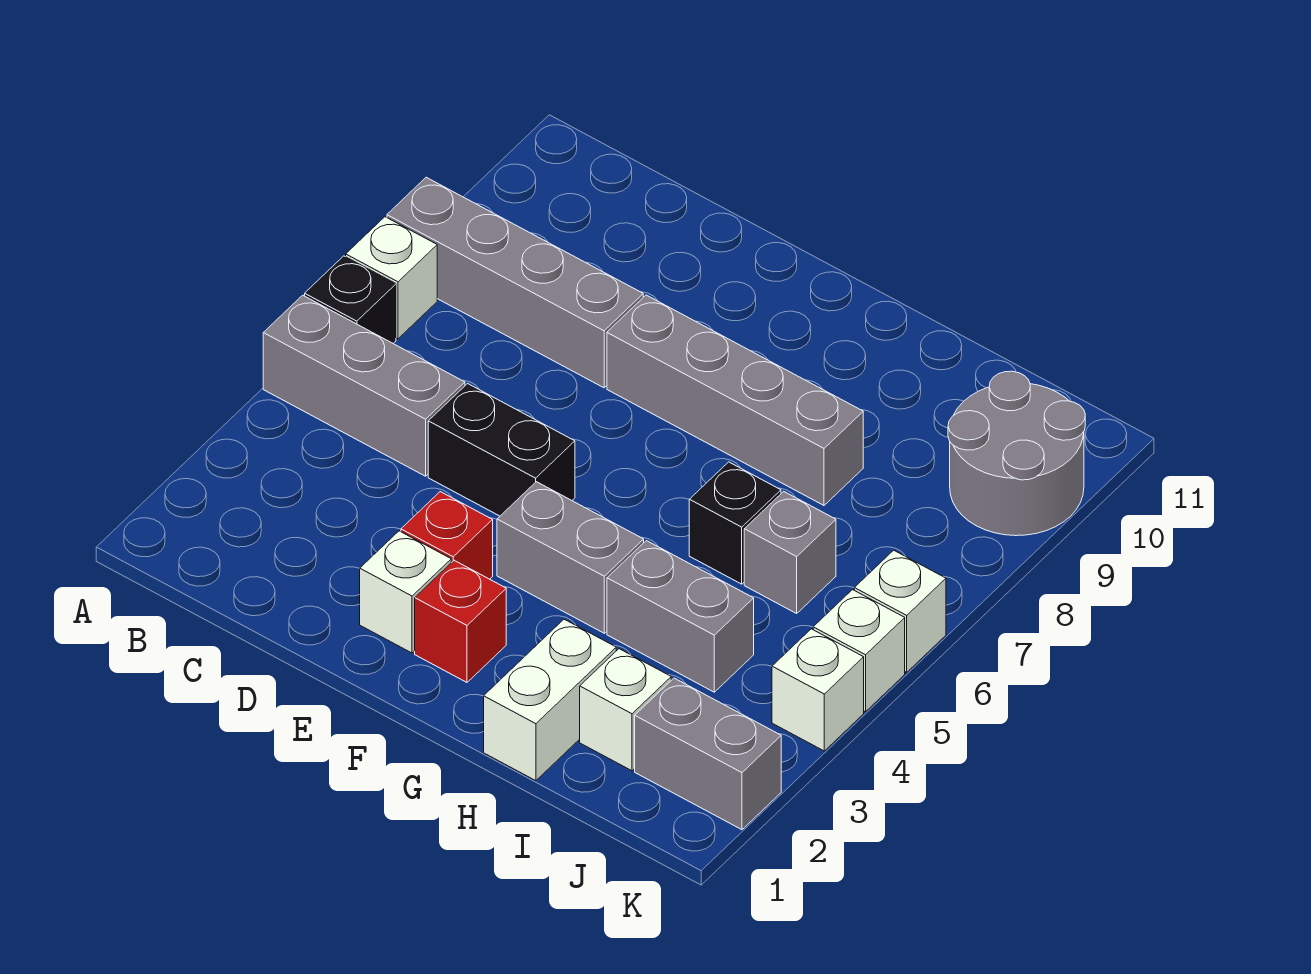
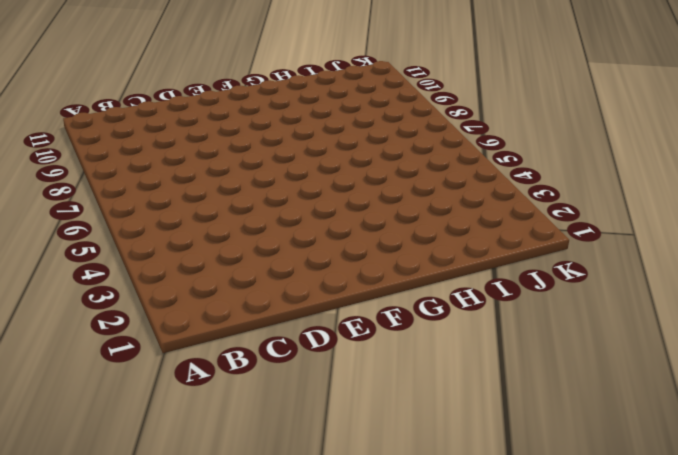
none -> grey brick A5:C5 level 1
none -> black brick A6 level 1
none -> white brick A7 level 1

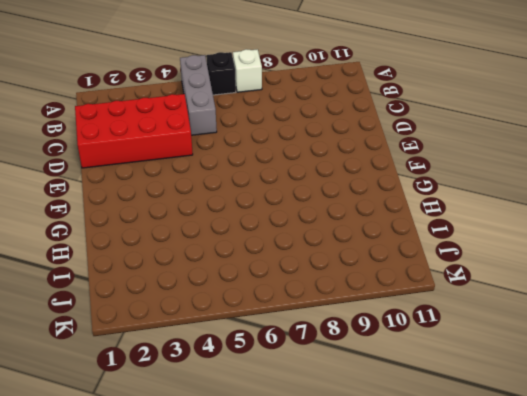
red brick C1:D4 level 1 -> none
none -> grey brick A8:D8 level 1
none -> black brick D5:E5 level 1
none -> white brick E2 level 1

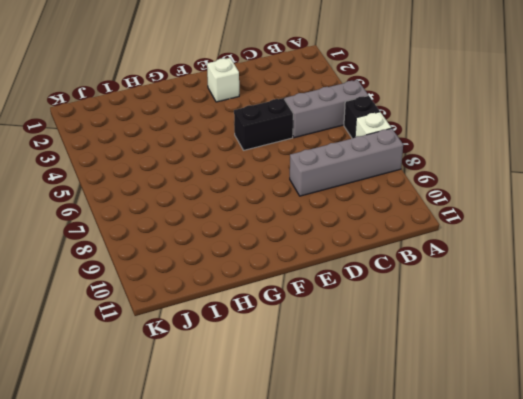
none -> red brick E3 level 1
none -> grey brick E8:H8 level 1
none -> red brick F2 level 1

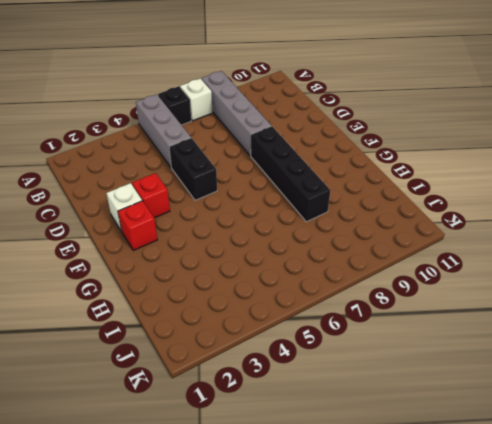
black brick E8:H8 level 1 -> grey brick E8:H8 level 1
none -> grey brick F4:G4 level 1
none -> white brick H1:H2 level 1
none -> grey brick H4:I4 level 1

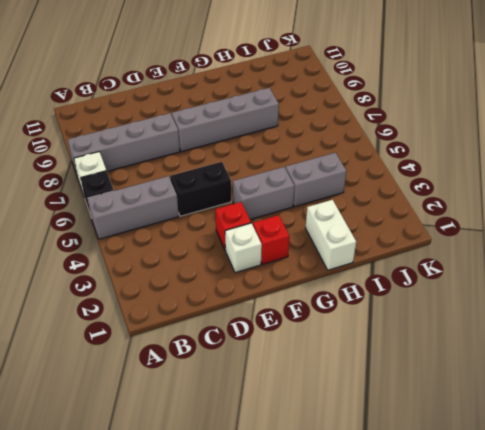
none -> black brick H6 level 1
none -> white brick I2 level 1
none -> grey brick I6 level 1

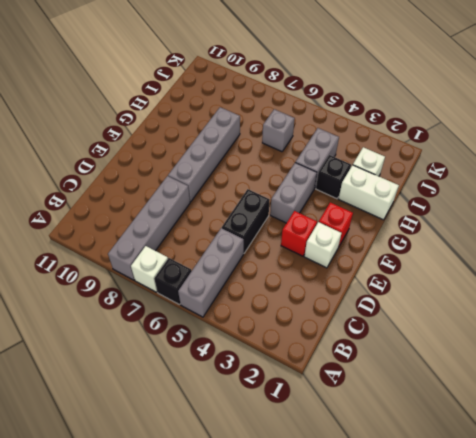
black brick H3 level 1 -> black brick H6 level 1
none -> grey brick J2:K2 level 1
none -> grey round brick J9:K10 level 1
none -> white brick K4 level 1

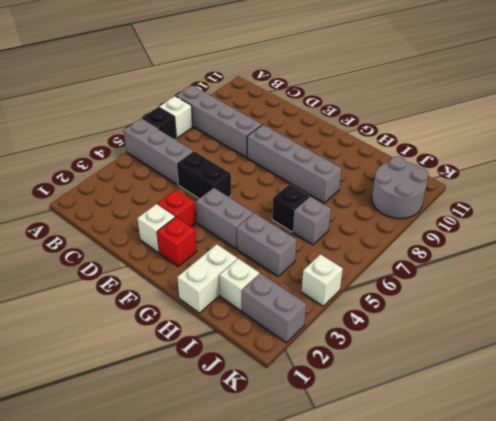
none -> white brick K5 level 1
none -> white brick K6 level 1

